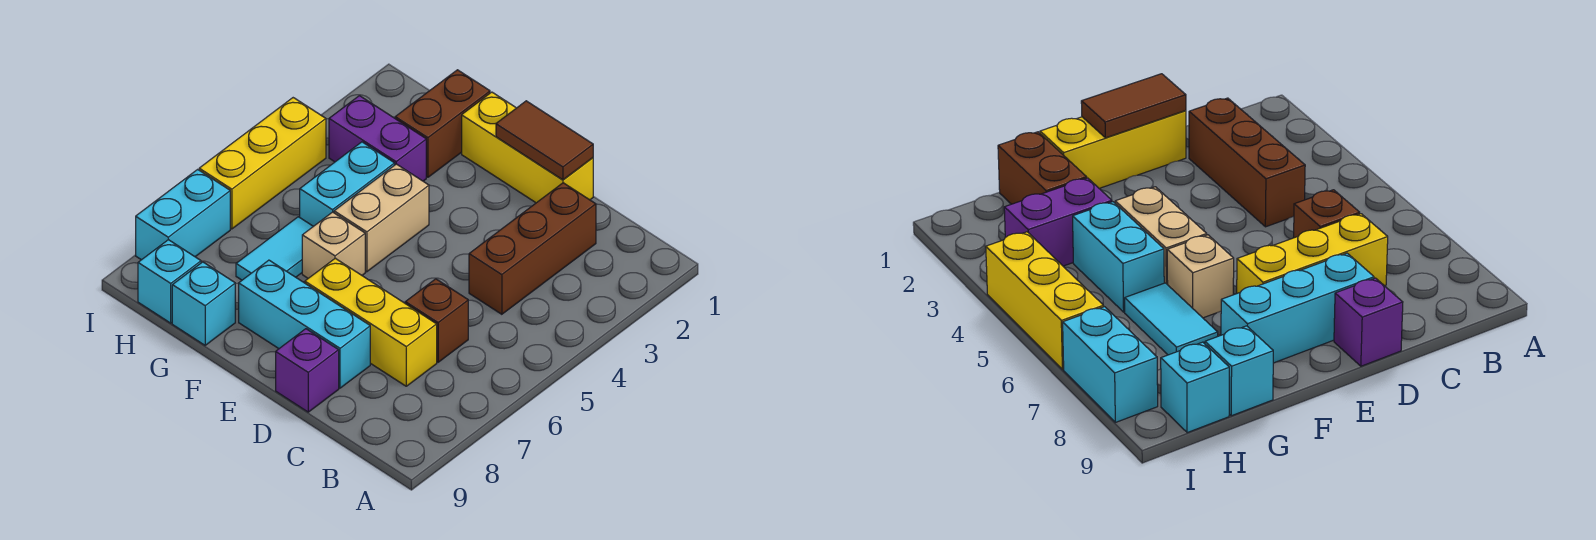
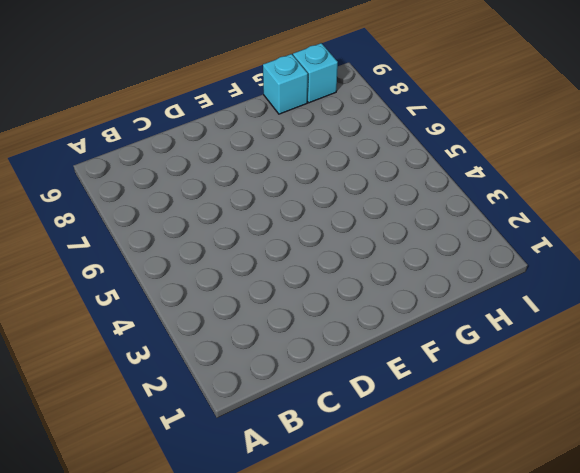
none -> brown brick C2:C4 level 1
none -> brown brick C6 level 1
none -> yellow brick C7:E7 level 1

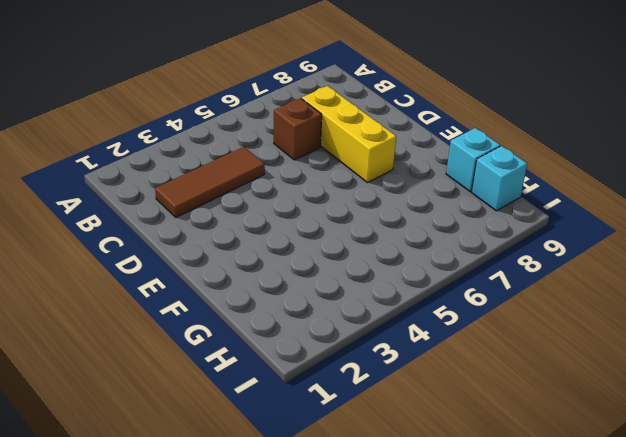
brown tile C2:C4 level 1 -> brown brick C2:C4 level 1
none -> yellow brick D1:F1 level 1
none -> cyan brick D8:F8 level 1
none -> purple brick D9 level 1

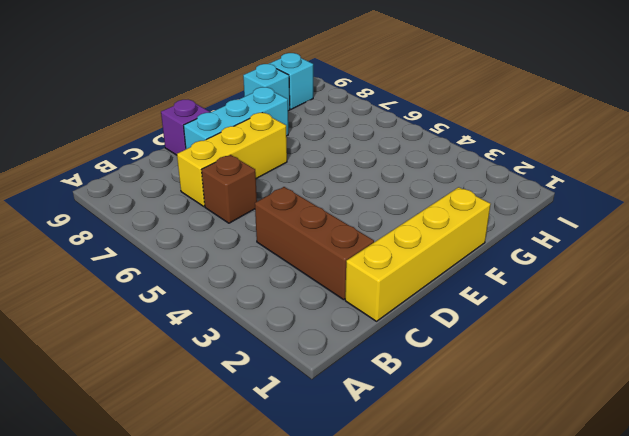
yellow brick C1:F1 level 1 -> yellow brick D1:F1 level 1
none -> tan brick F4:F5 level 1
none -> tan brick F6 level 1
none -> brown brick G1:G2 level 1

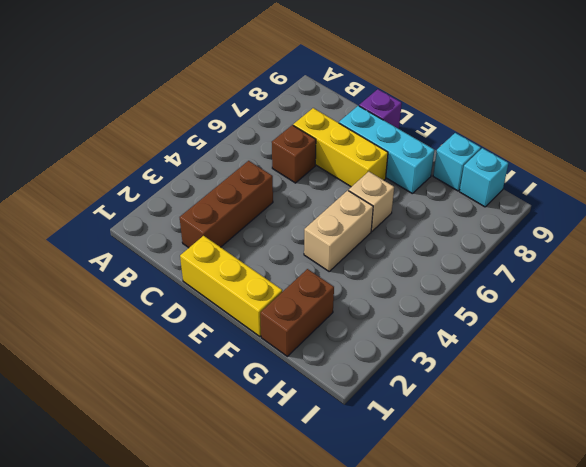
none -> purple brick G3:H3 level 1
none -> cyan brick G4:G5 level 1
none -> cyan tile G6:G7 level 1

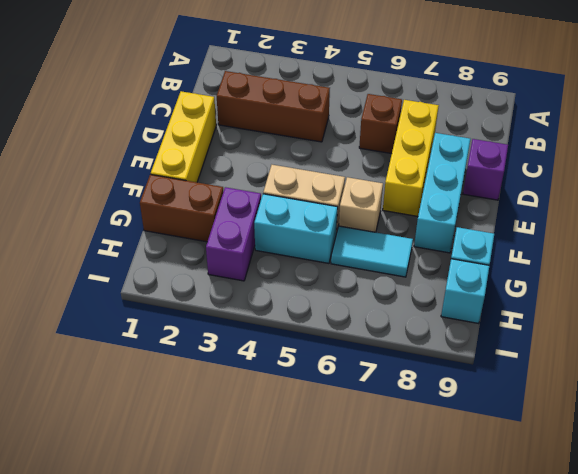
none -> yellow brick I4:I6 level 1
none -> cyan brick I7:I8 level 1
none -> brown tile D1:E1 level 2

